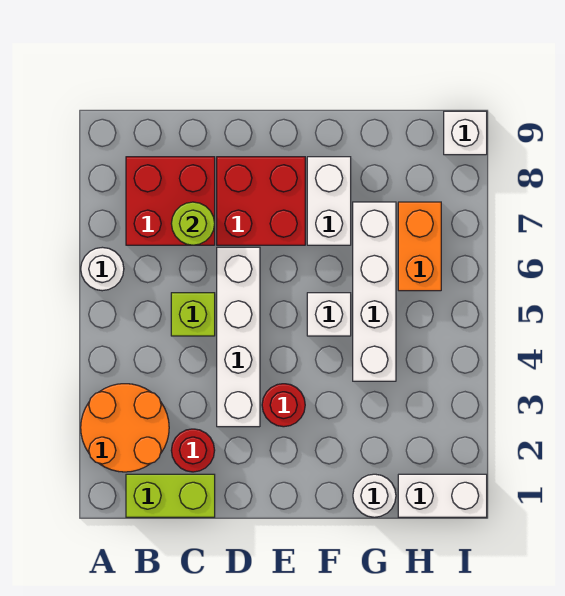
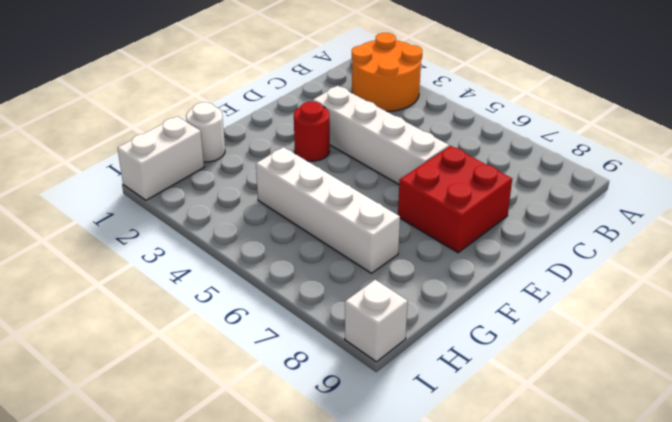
none -> white round brick A6 level 1
none -> lime brick B1:C1 level 1
none -> red brick B7:C8 level 1

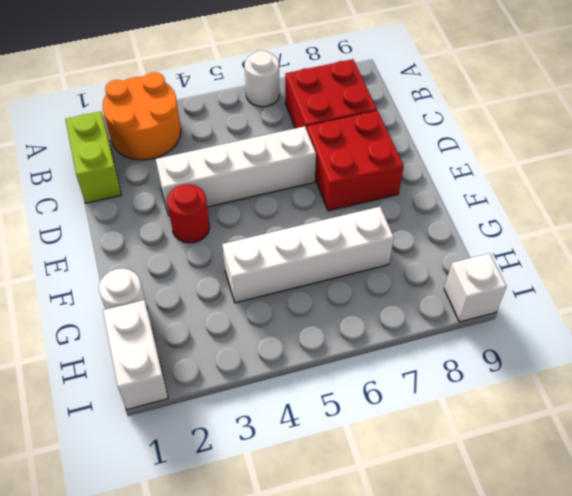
none -> red round brick C2 level 1
none -> lime brick C5 level 1
none -> white brick F5 level 1

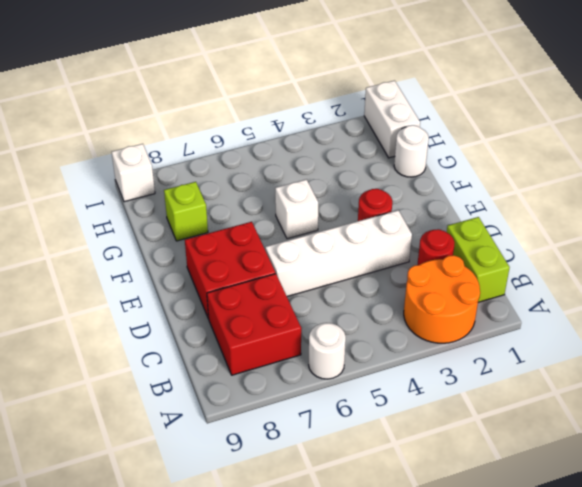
lime brick G8 level 1 -> lime brick C5 level 1
none -> white brick F7:F8 level 1
none -> white brick G4:G7 level 1
none -> orange brick H6:H7 level 1

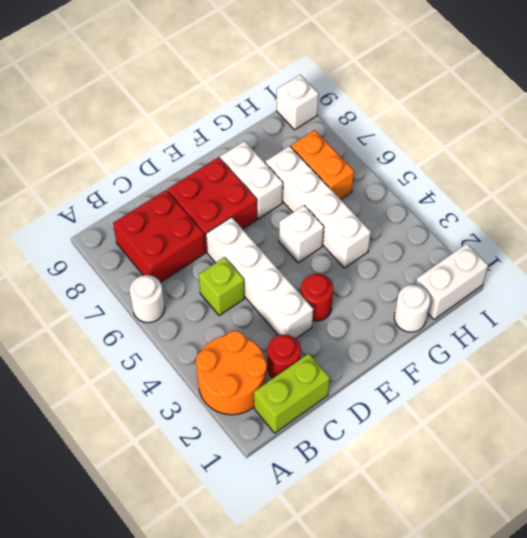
none -> lime round brick C7 level 2

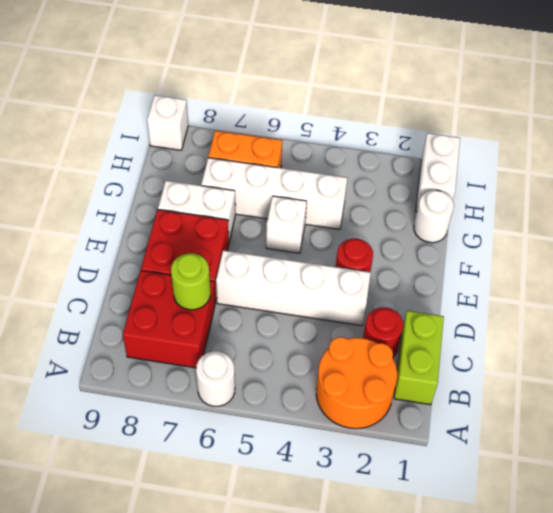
none -> lime brick C5 level 1

